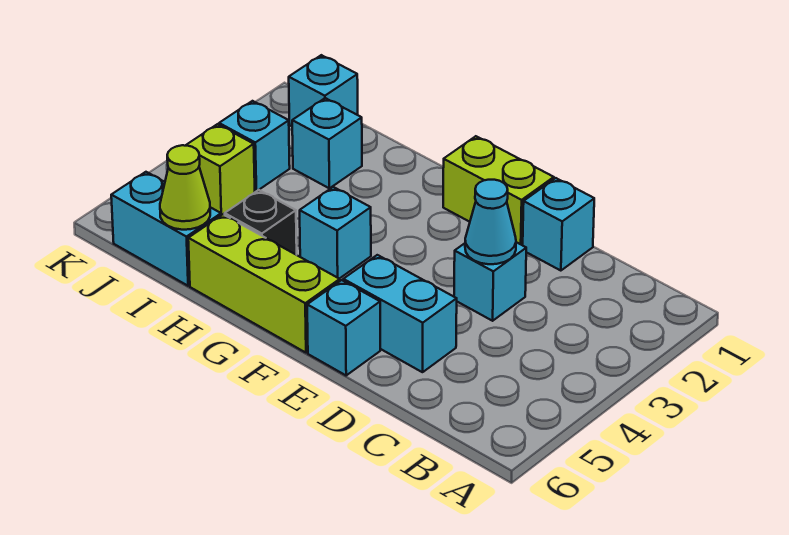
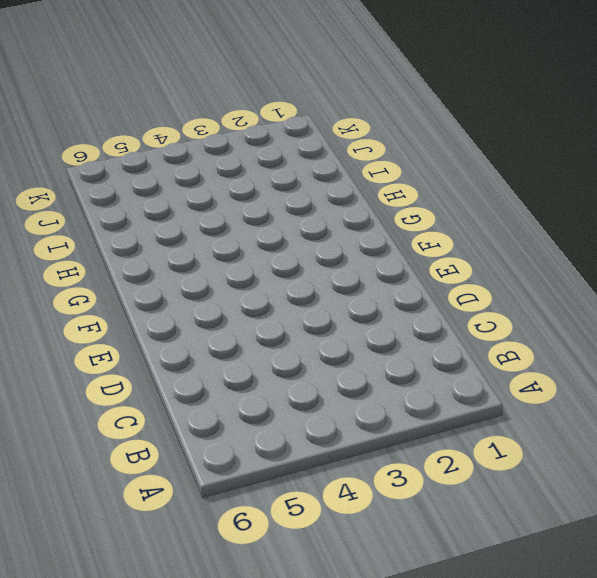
none -> cyan brick D1 level 1
none -> cyan brick D3 level 1
none -> cyan brick D5:E5 level 1

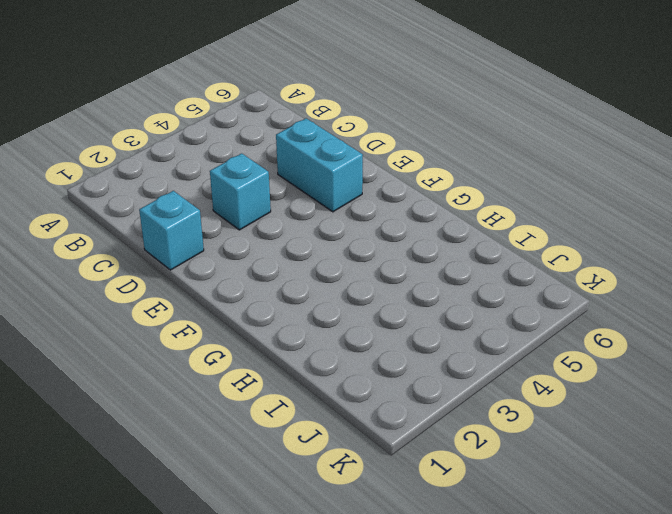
none -> lime brick E1:F1 level 1
none -> cyan brick E6 level 1
none -> lime brick F6:H6 level 1

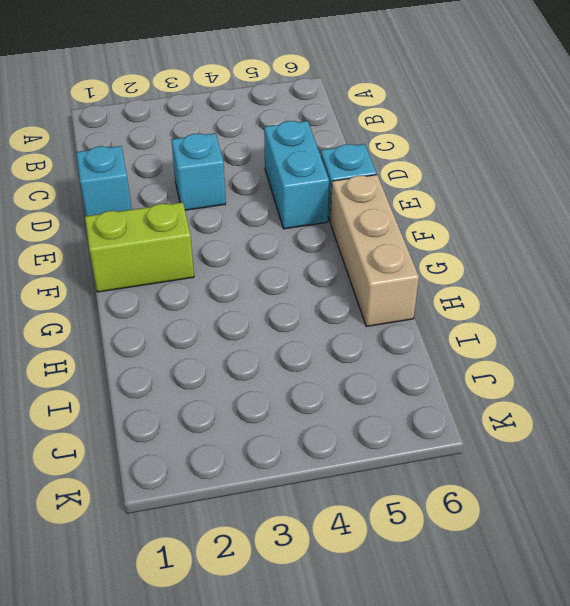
lime brick F1:F2 level 1 -> lime brick E1:F1 level 1
tan brick F6:H6 level 1 -> lime brick F6:H6 level 1
none -> cyan brick G4 level 1
none -> black brick H5 level 1
none -> cyan brick I2 level 1

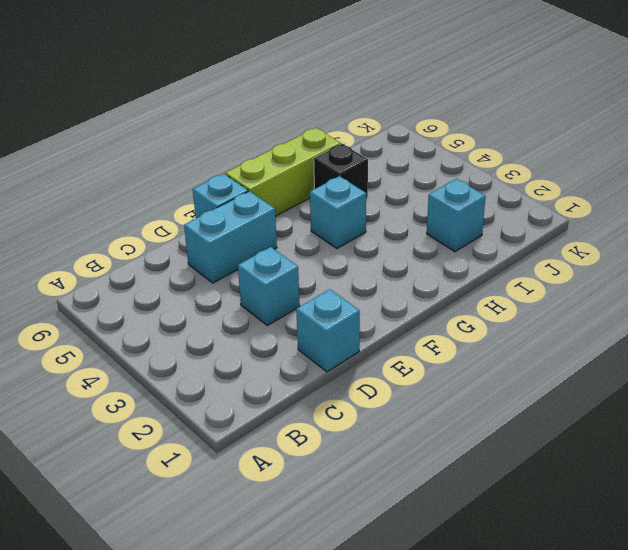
none -> lime brick E1:F1 level 1
none -> cyan brick I6:J6 level 1
none -> cyan brick J1 level 1

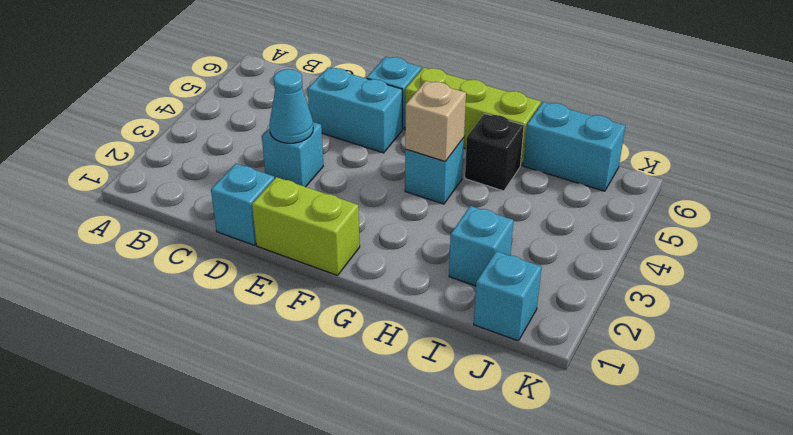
tan brick G4 level 2 -> none
none -> cyan brick J3 level 1
none -> lime brick J4 level 1
none -> lime cone I6 level 2

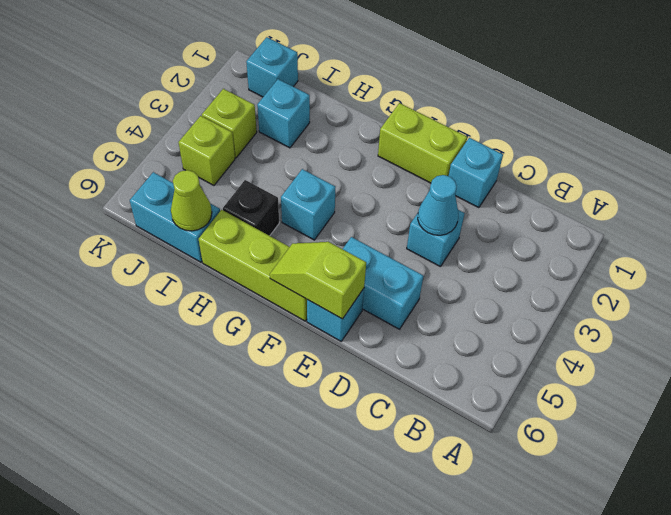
lime slope E6:F6 level 2 top E -> none
lime brick J3 level 1 -> cyan brick J3 level 1

